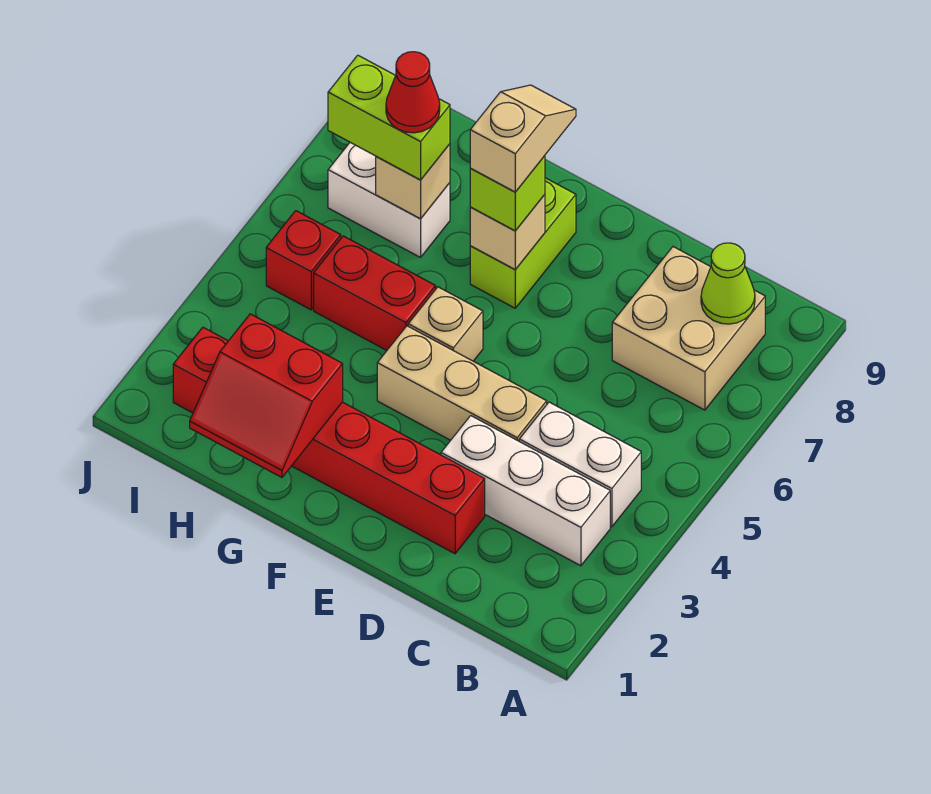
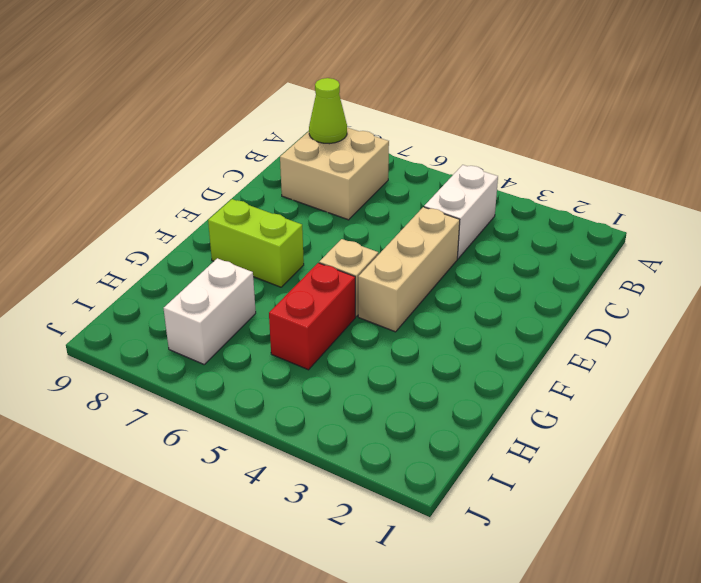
none -> white brick B3:D3 level 1
none -> red brick D2:I2 level 1
none -> red brick I5 level 1

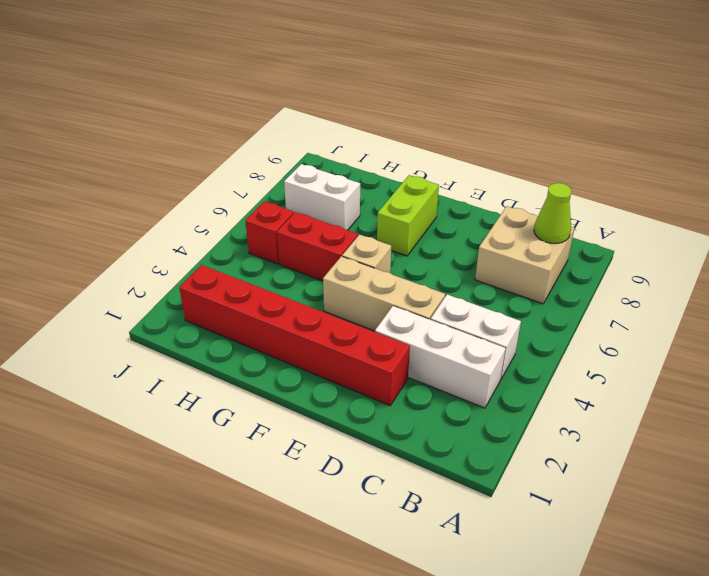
none -> tan brick F7 level 2
none -> red slope G1:H2 level 2 top 2
none -> tan brick H7 level 2

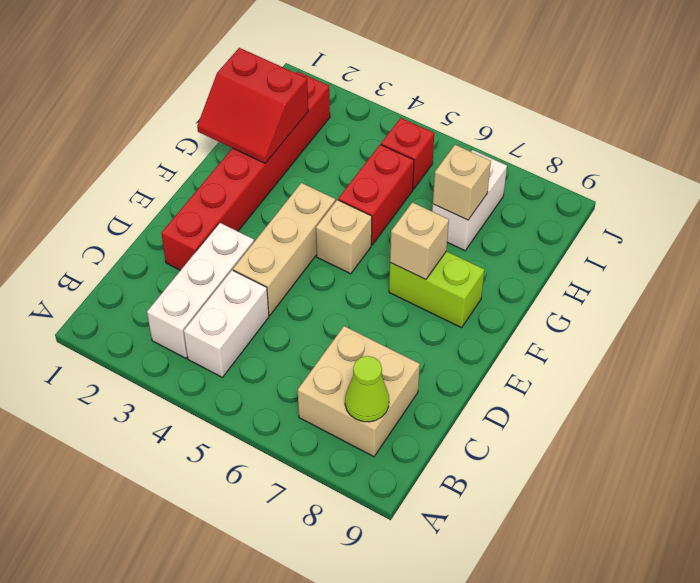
red slope G1:H2 level 2 top H -> red slope G1:H2 level 2 top 2
none -> lime brick F7 level 3
none -> lime brick H7:I7 level 3
none -> tan slope F7:F8 level 4 top 7

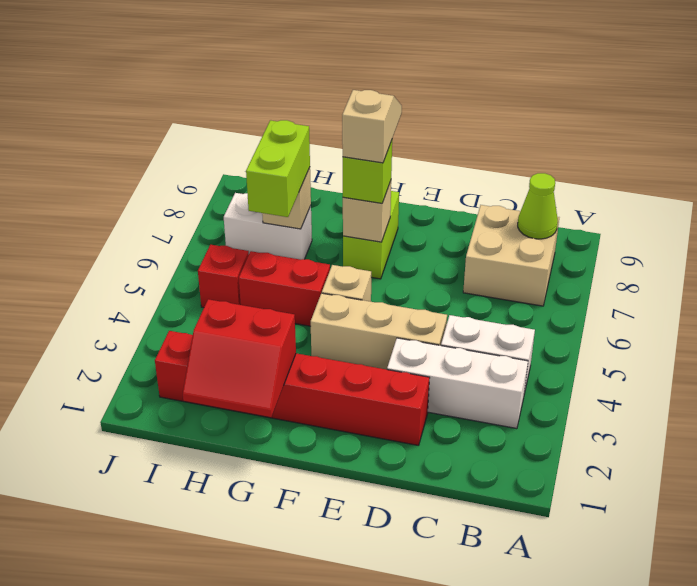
lime brick H6:H7 level 3 -> lime brick H7:I7 level 3
none -> red cone H7 level 4

